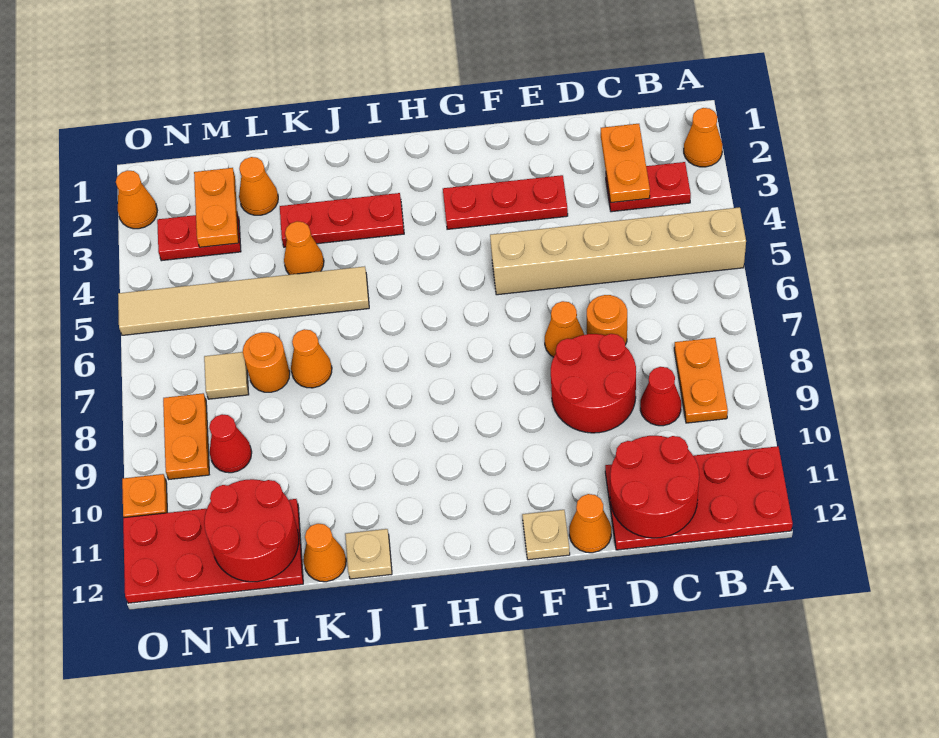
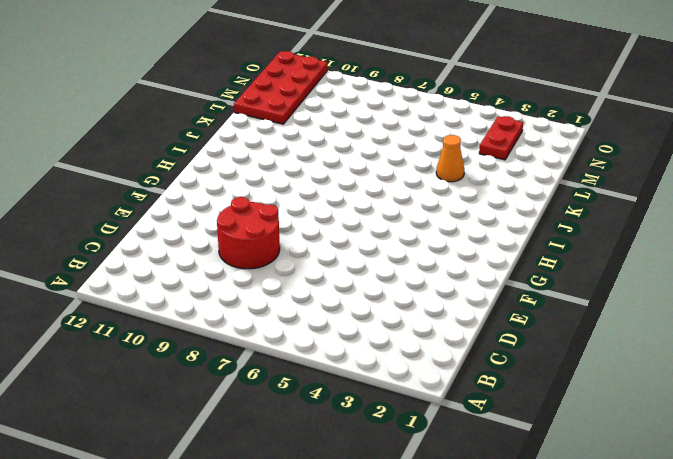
none -> orange cone A2 level 1
none -> tan brick A5:F5 level 1
none -> red plate A11:D12 level 1
none -> red plate B3:C3 level 1

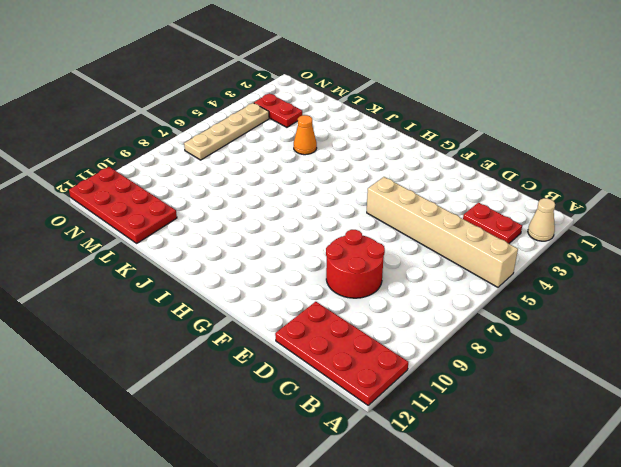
tan cone A2 level 1 -> orange cone A2 level 1
tan plate N4:N7 level 1 -> tan tile J5:O5 level 1
none -> orange plate B8:B9 level 1
none -> red cone C9 level 1
none -> orange round brick D7 level 1
none -> red plate E3:G3 level 1

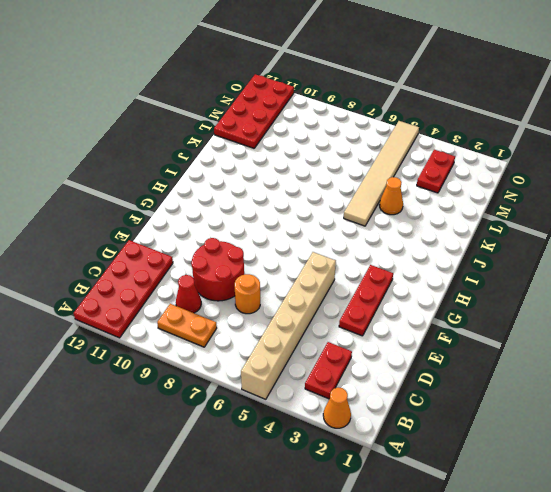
none -> orange cone E7 level 1
none -> orange cone E12 level 1
none -> tan plate F12 level 1
none -> red plate I3:K3 level 1

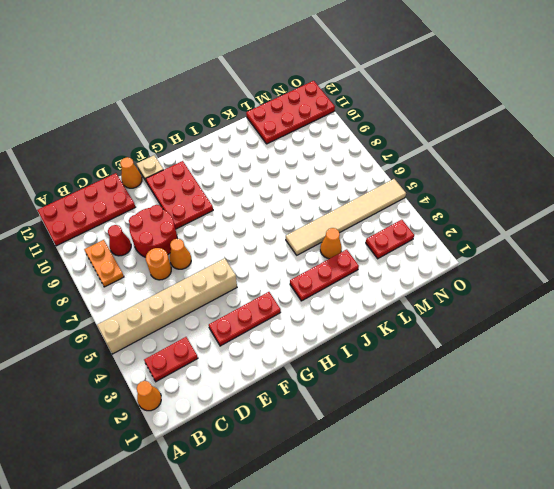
red plate F9:G11 level 1 -> none
none -> tan plate J12 level 1
none -> orange cone K7 level 1
none -> orange cone K12 level 1
none -> orange cone L2 level 1

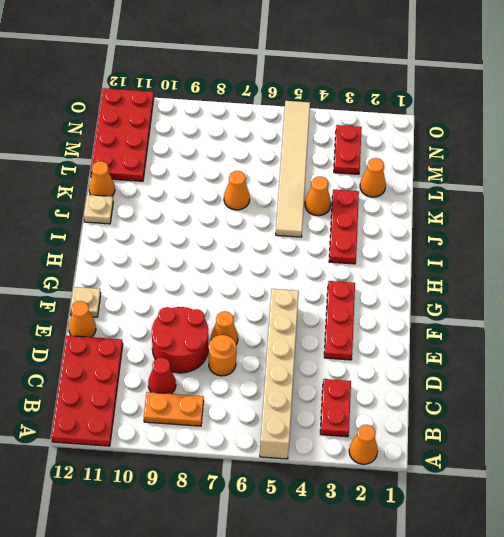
none -> orange round brick L7 level 1
none -> tan tile M7 level 1
none -> red cone M9 level 1
none -> orange plate N8:N9 level 1

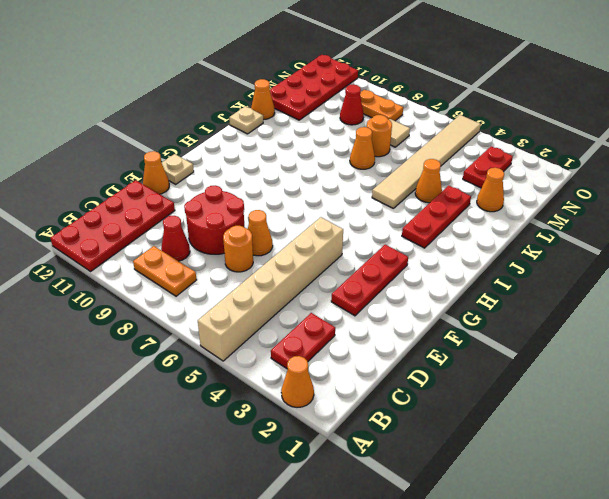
none -> orange cone O2 level 1
none -> orange plate O10 level 1
none -> orange plate C2:C3 level 2
none -> red round brick C11:D12 level 2

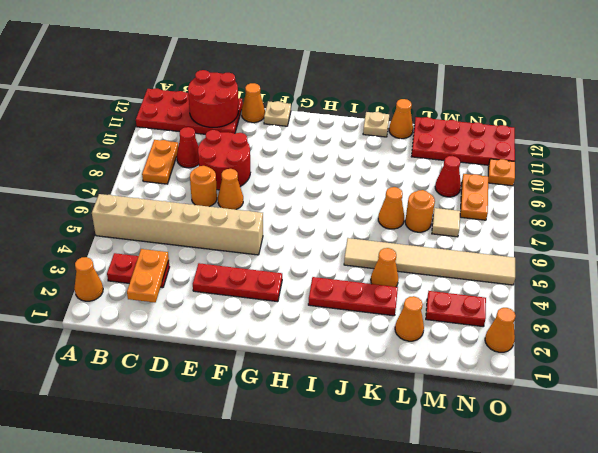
none -> red round brick L11:M12 level 2
none -> orange plate M2:M3 level 2

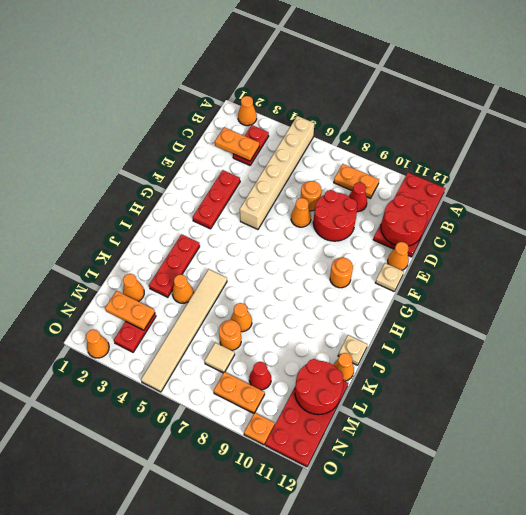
orange round brick G10 level 1 -> none

